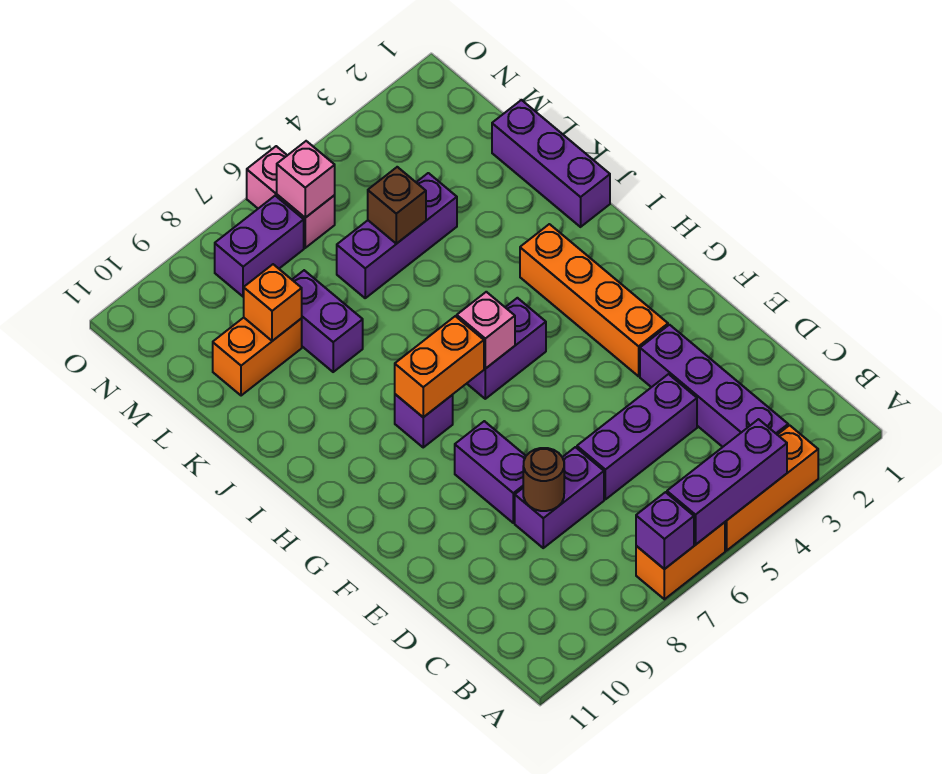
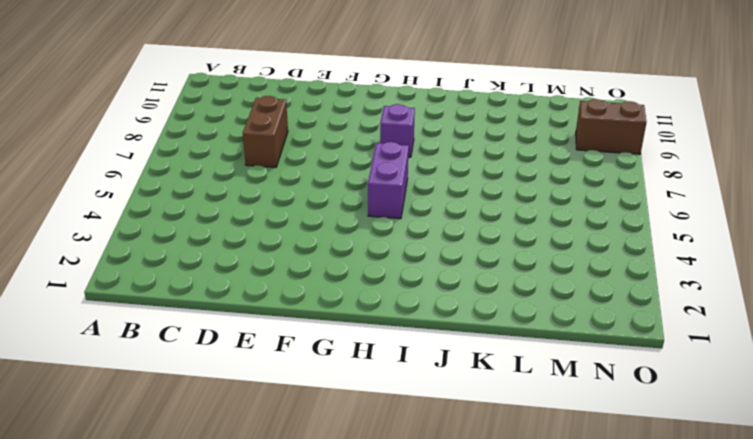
brown brick D7:D8 level 1 -> purple brick D7:D8 level 1
brown brick N9:O9 level 1 -> none
none -> orange brick A3:A5 level 1
none -> orange brick A6:A7 level 1
none -> purple brick B3:E3 level 1

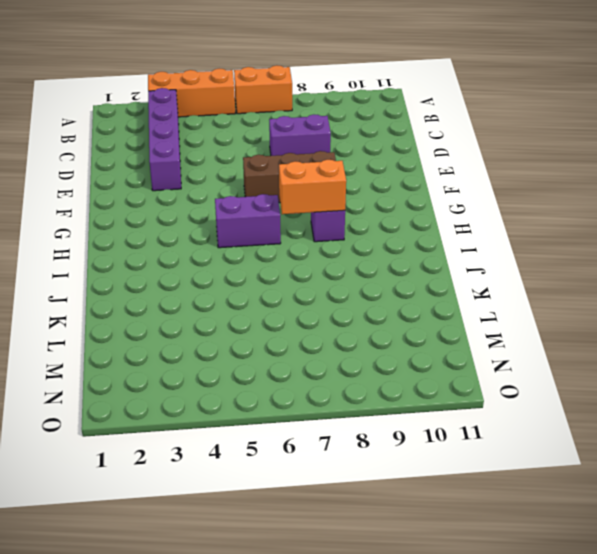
brown brick F6:F8 level 1 -> purple brick E8:F8 level 1
none -> purple brick D4:D6 level 1
none -> orange brick F3:I3 level 1
none -> purple brick J1:L1 level 1

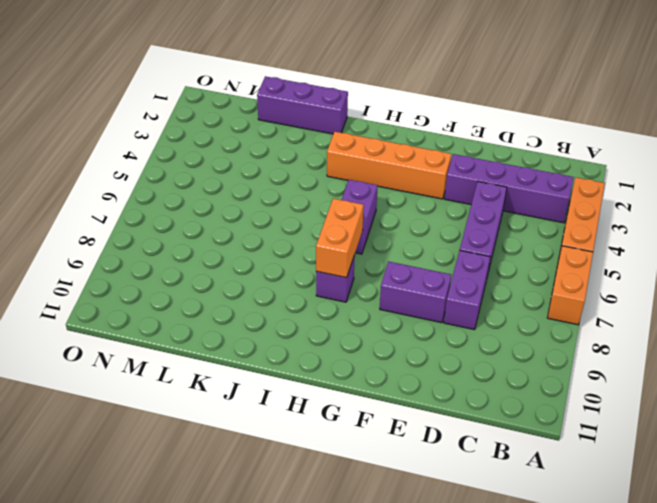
none -> purple brick K8:L8 level 1
none -> purple brick L4:L6 level 1
none -> orange brick L9:L10 level 1

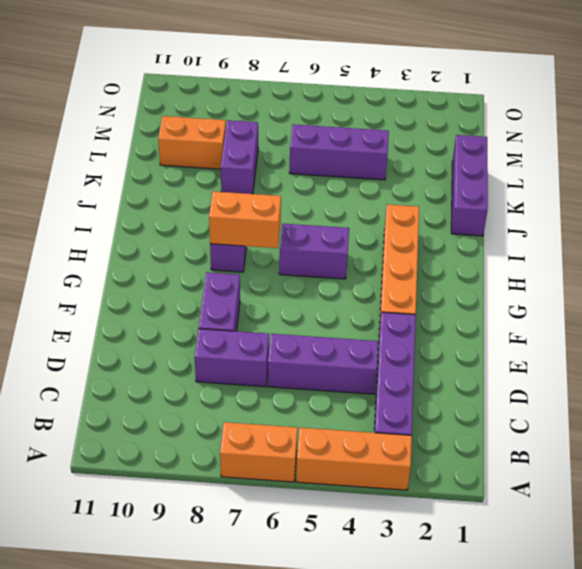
none -> pink brick N6:O6 level 1
none -> purple brick N7:N8 level 1
none -> purple brick A4:A6 level 2

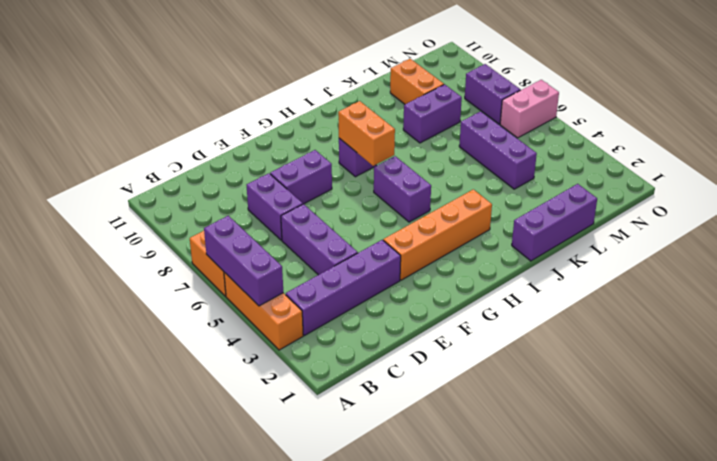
none -> purple brick A7 level 2
none -> brown round brick D8 level 2
none -> pink brick H6 level 2

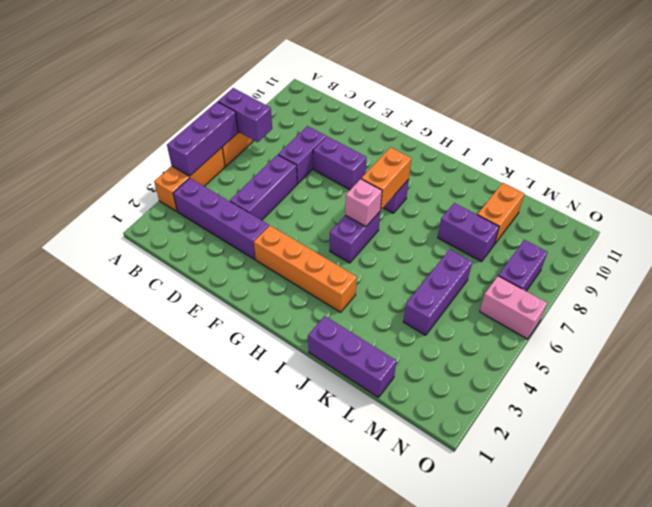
purple brick A7:B7 level 2 -> purple brick A7 level 2
none -> brown round brick D8 level 2
none -> brown brick L5 level 2
none -> orange brick L9 level 2

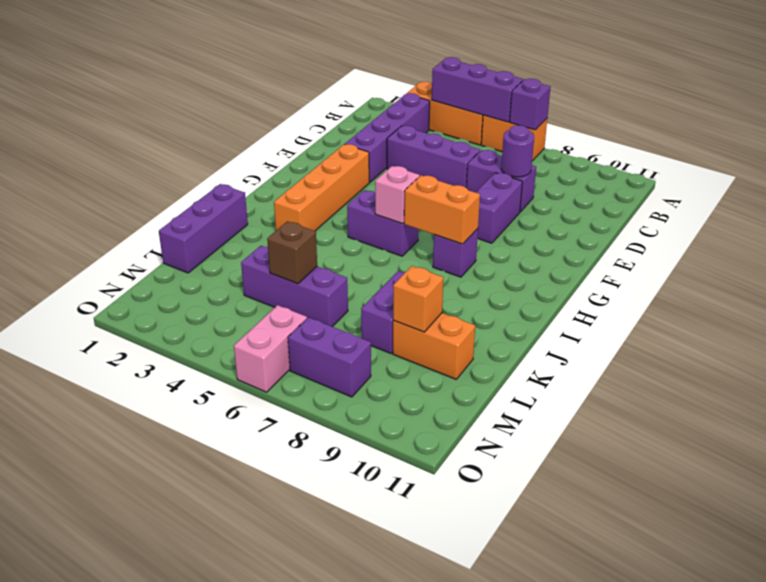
purple round brick D8 level 2 -> brown round brick D8 level 2
none -> pink brick N6 level 2

